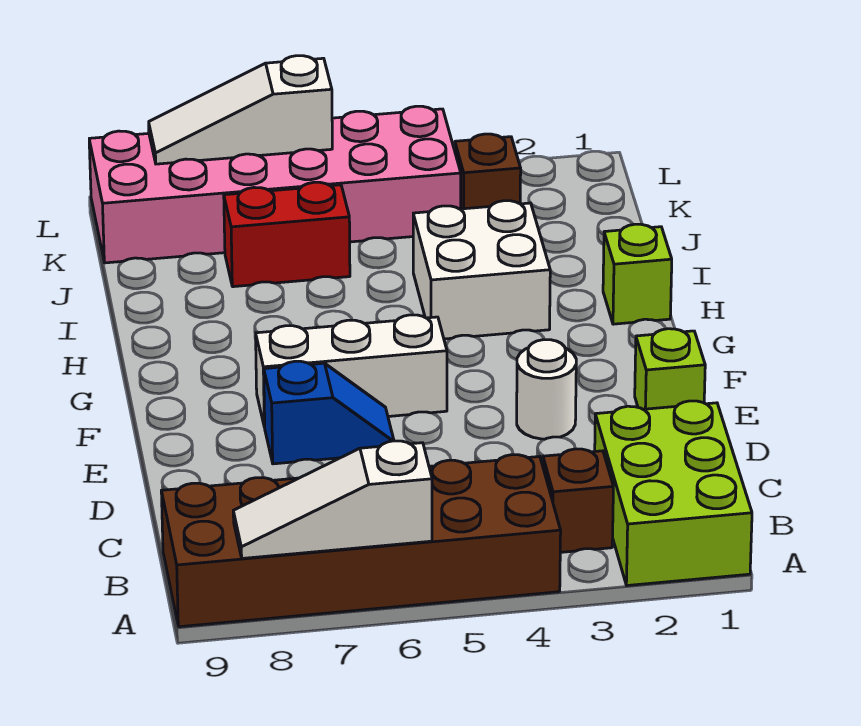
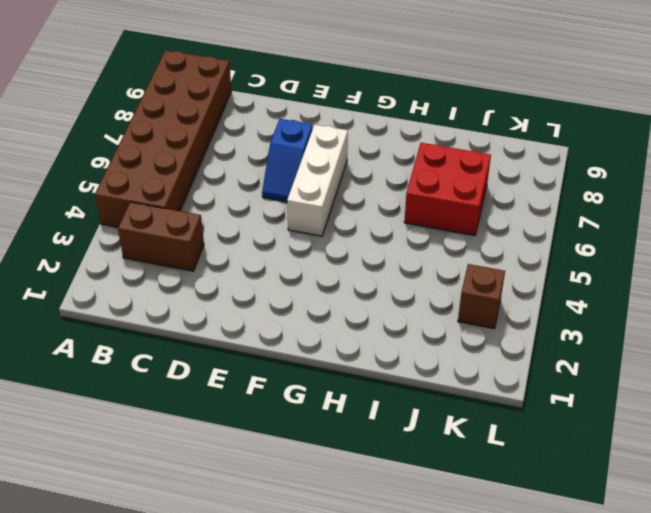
brown brick B3:C3 level 1 -> brown brick B3 level 1
red brick I6:J7 level 1 -> red brick J6:J7 level 1
none -> lime brick A1:C2 level 1
none -> lime brick E1 level 1
none -> white round brick E3 level 1

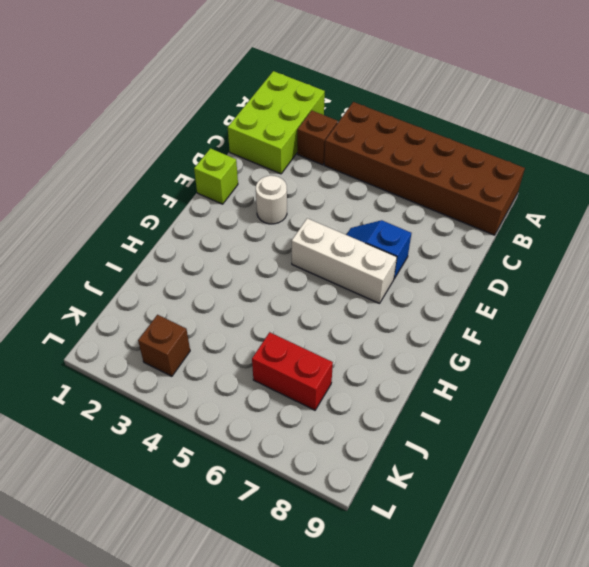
none -> lime brick H1 level 1
none -> white brick H3:I4 level 1
none -> pink brick K4:L9 level 1

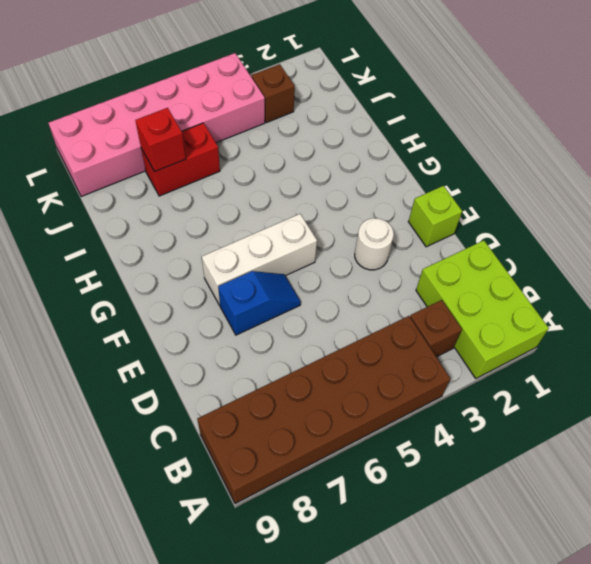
red brick J7 level 2 -> none
none -> lime brick H1 level 1
none -> white brick H3:I4 level 1
none -> white slope A6:A8 level 2 top 6

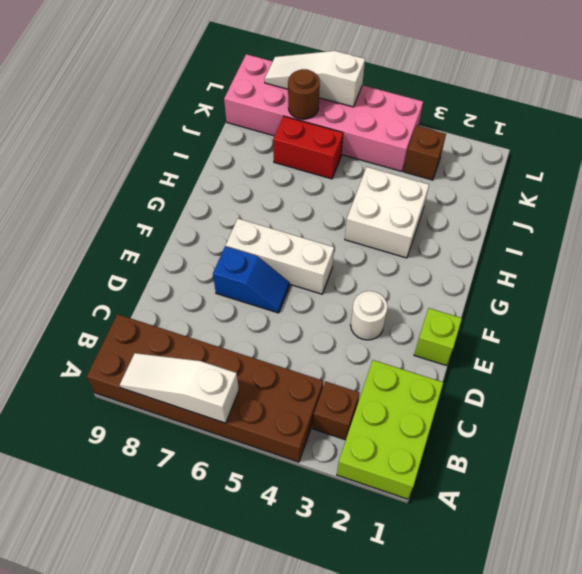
brown round brick K7 level 2 -> none
none -> lime brick H1 level 1

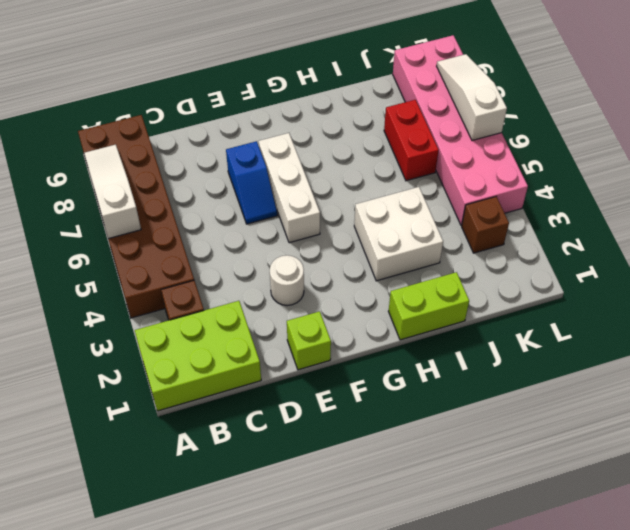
lime brick H1:I1 level 1 -> lime brick H1 level 1

